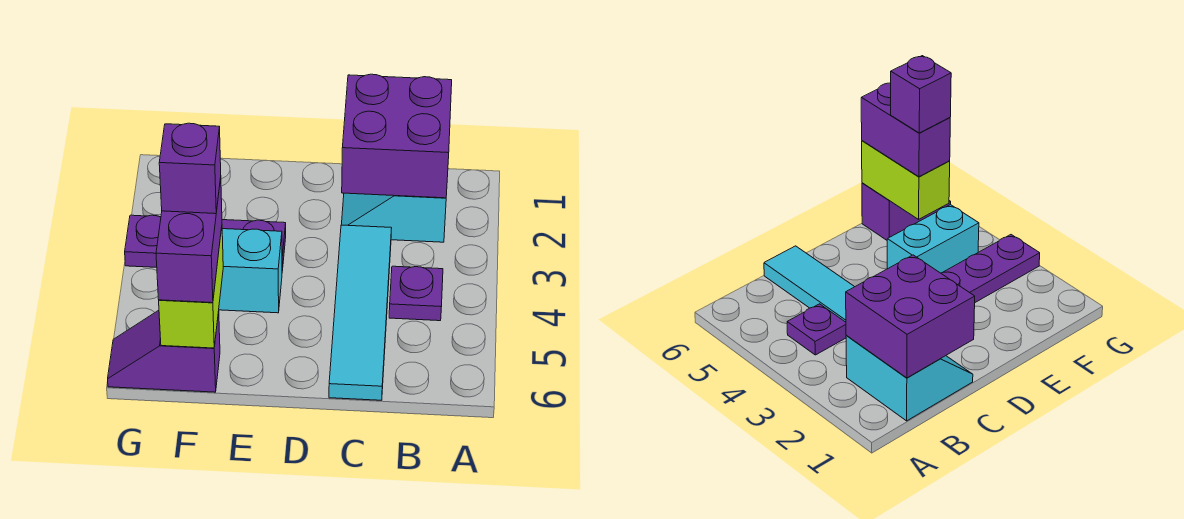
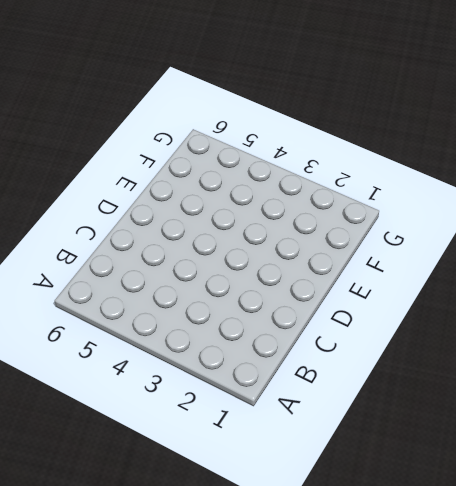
none -> cyan slope B1:C2 level 1 top B
none -> purple plate B4 level 1

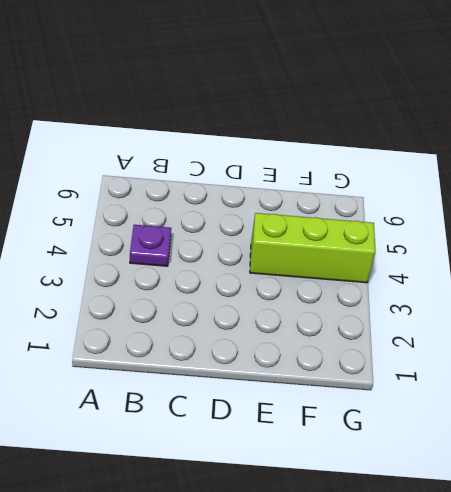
lime brick E4:G4 level 1 -> cyan brick E4:F4 level 1
none -> cyan slope B1:C2 level 1 top B
none -> cyan tile C3:C6 level 1

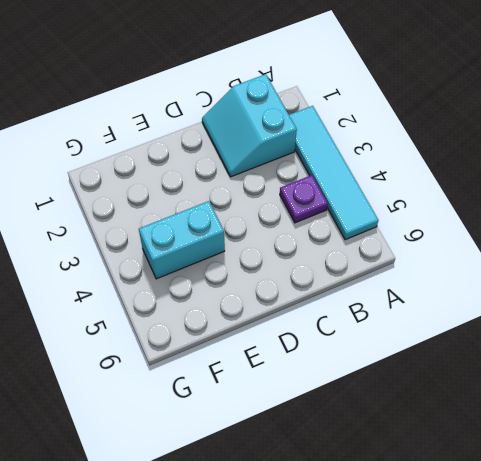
cyan tile A2:A5 level 1 -> cyan tile C3:C6 level 1
none -> purple plate E3:G3 level 1
none -> purple slope F6:G6 level 1 top F

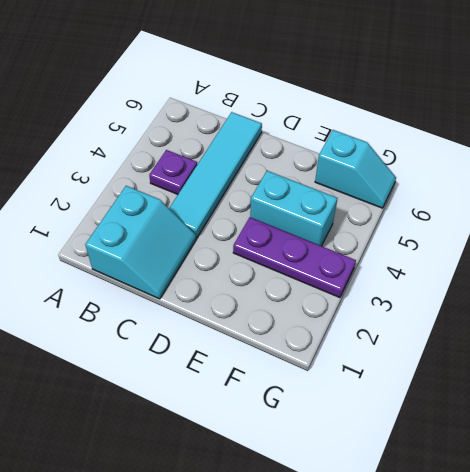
cyan slope F6:G6 level 1 top F -> purple slope F6:G6 level 1 top F
none -> purple brick B1:C2 level 2
none -> lime brick F5:F6 level 2

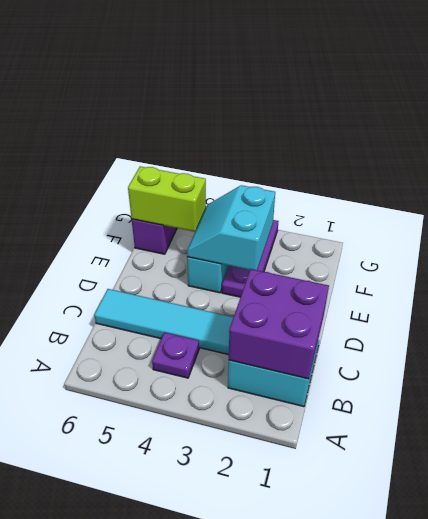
cyan slope E3:F4 level 2 top 3 -> none
none -> purple brick F5:F6 level 3
none -> purple brick F5 level 4

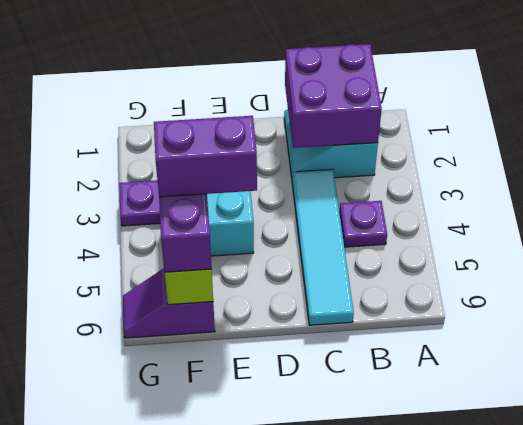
purple brick E5:F5 level 4 -> purple brick F5 level 4

